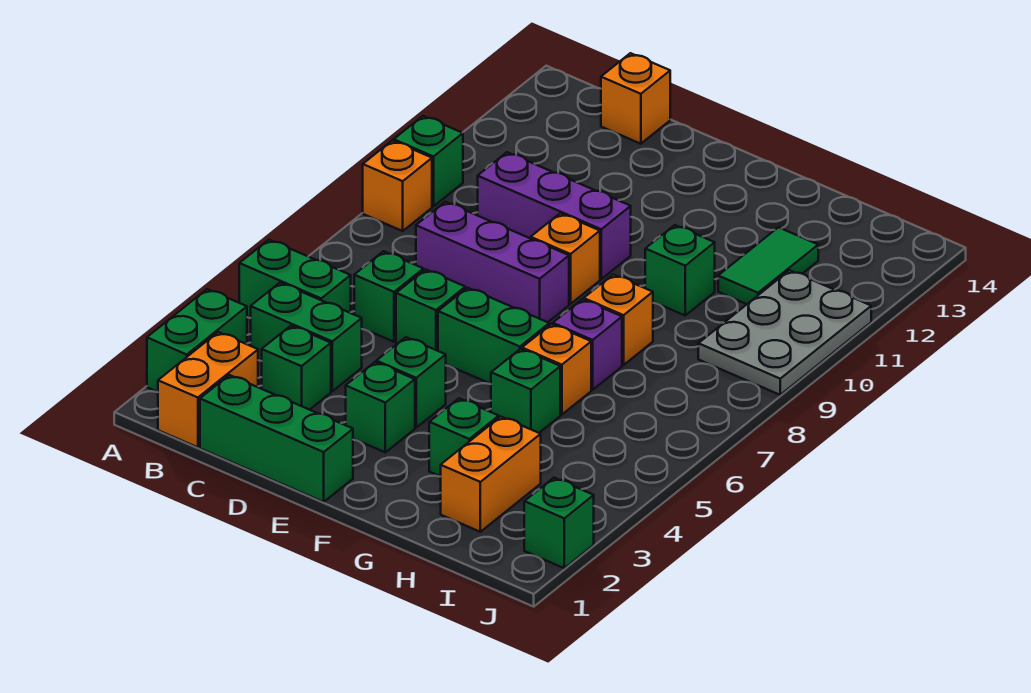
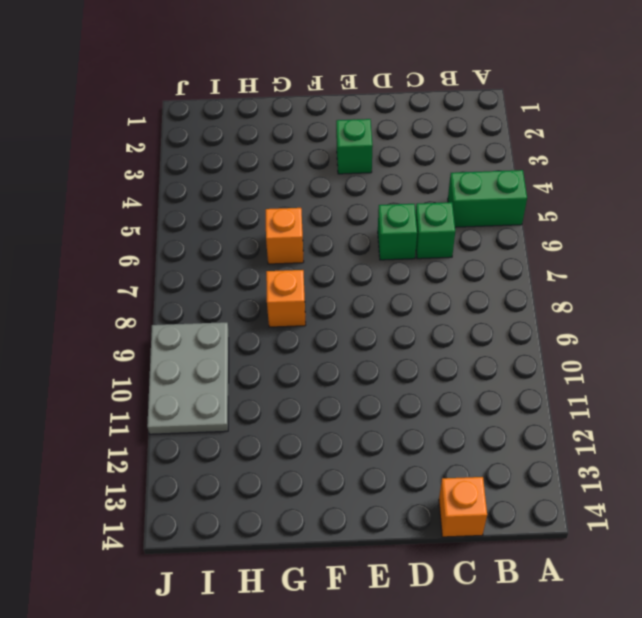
none -> green brick A2:A3 level 1
none -> orange brick A9 level 1
none -> green brick A10 level 1

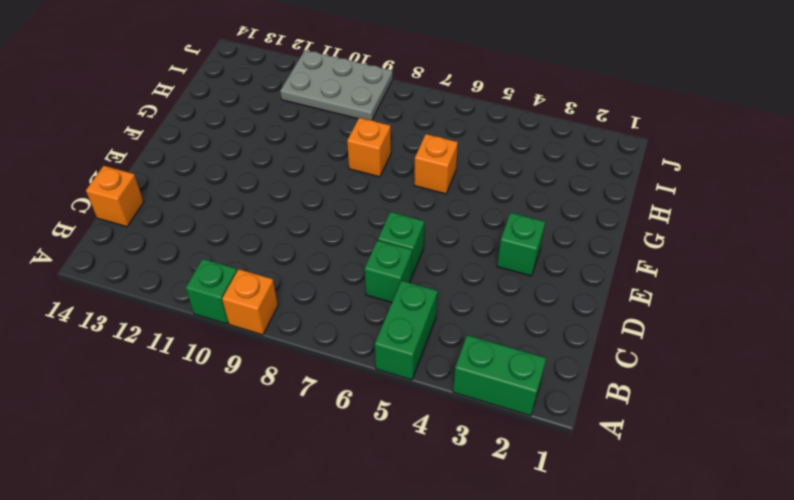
none -> orange brick B1:B2 level 1
none -> green brick B4:C4 level 1
none -> green brick C1:E1 level 1

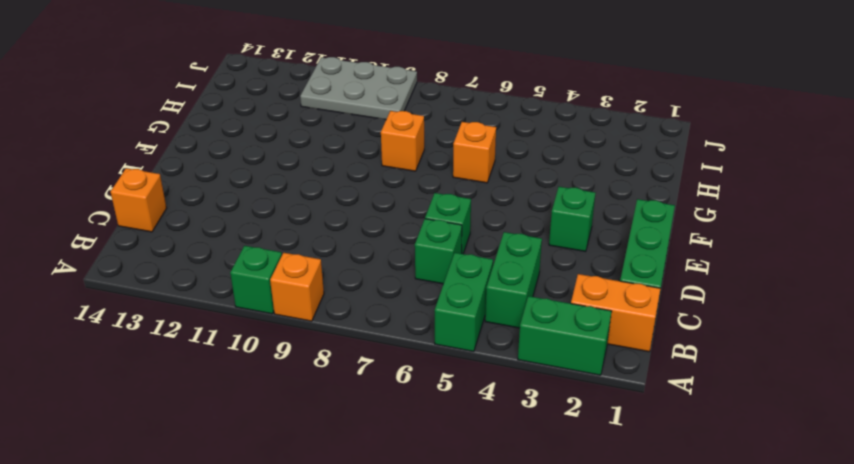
none -> green brick C3 level 1
none -> purple brick C8:E8 level 1
none -> purple brick C10:E10 level 1

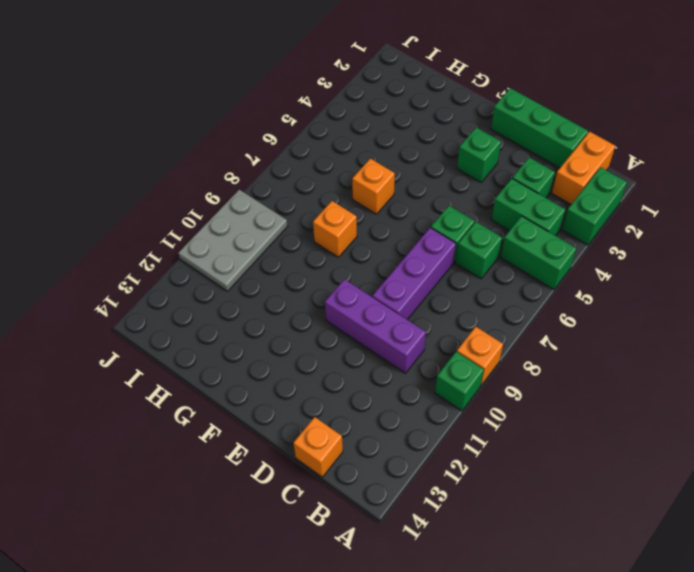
purple brick D7:D9 level 1 -> purple brick C8:E8 level 1
none -> green brick E4 level 1
none -> green brick E6:F6 level 1
none -> orange brick E9 level 1

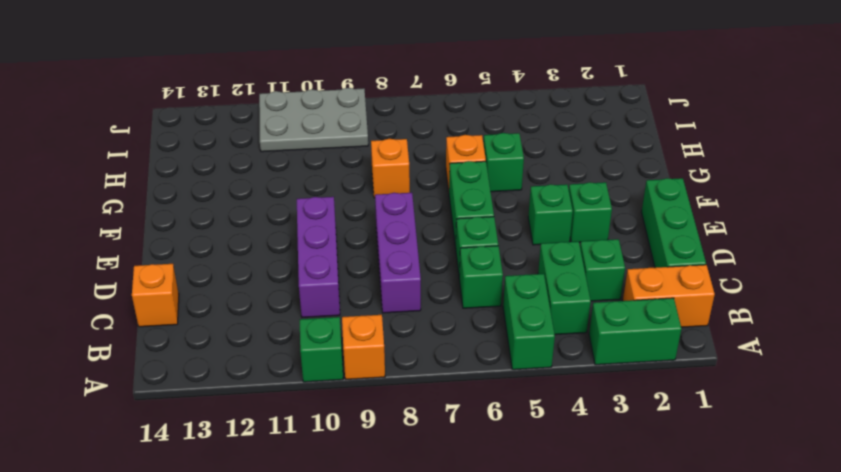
none -> orange brick E9 level 1
none -> green brick G3 level 1
none -> purple brick G7 level 1

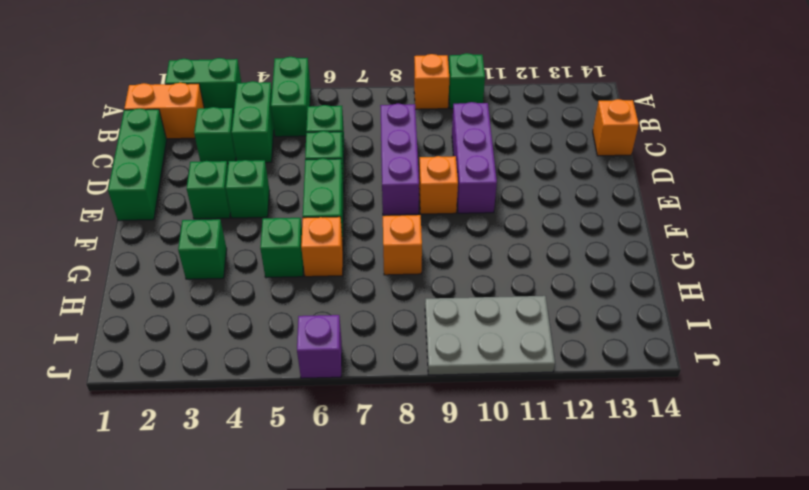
purple brick J6 level 1 -> purple brick G7 level 1
none -> green brick G10 level 1
none -> orange brick H2:H3 level 1
none -> green tile H11:H12 level 1

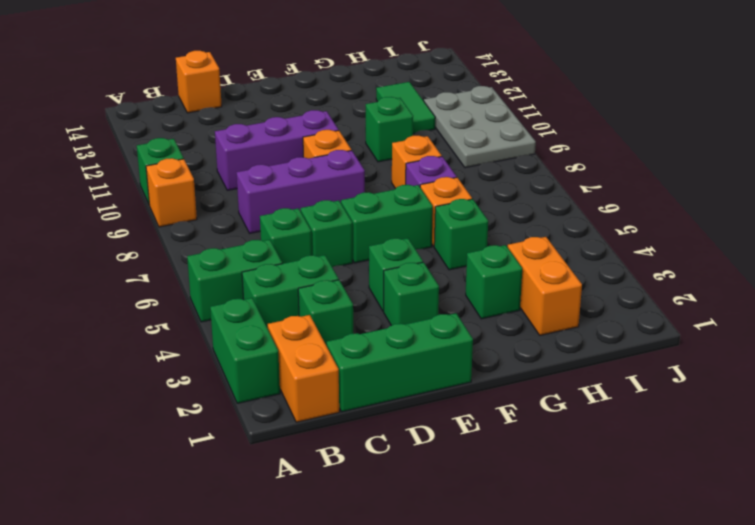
none -> green brick J2 level 1

